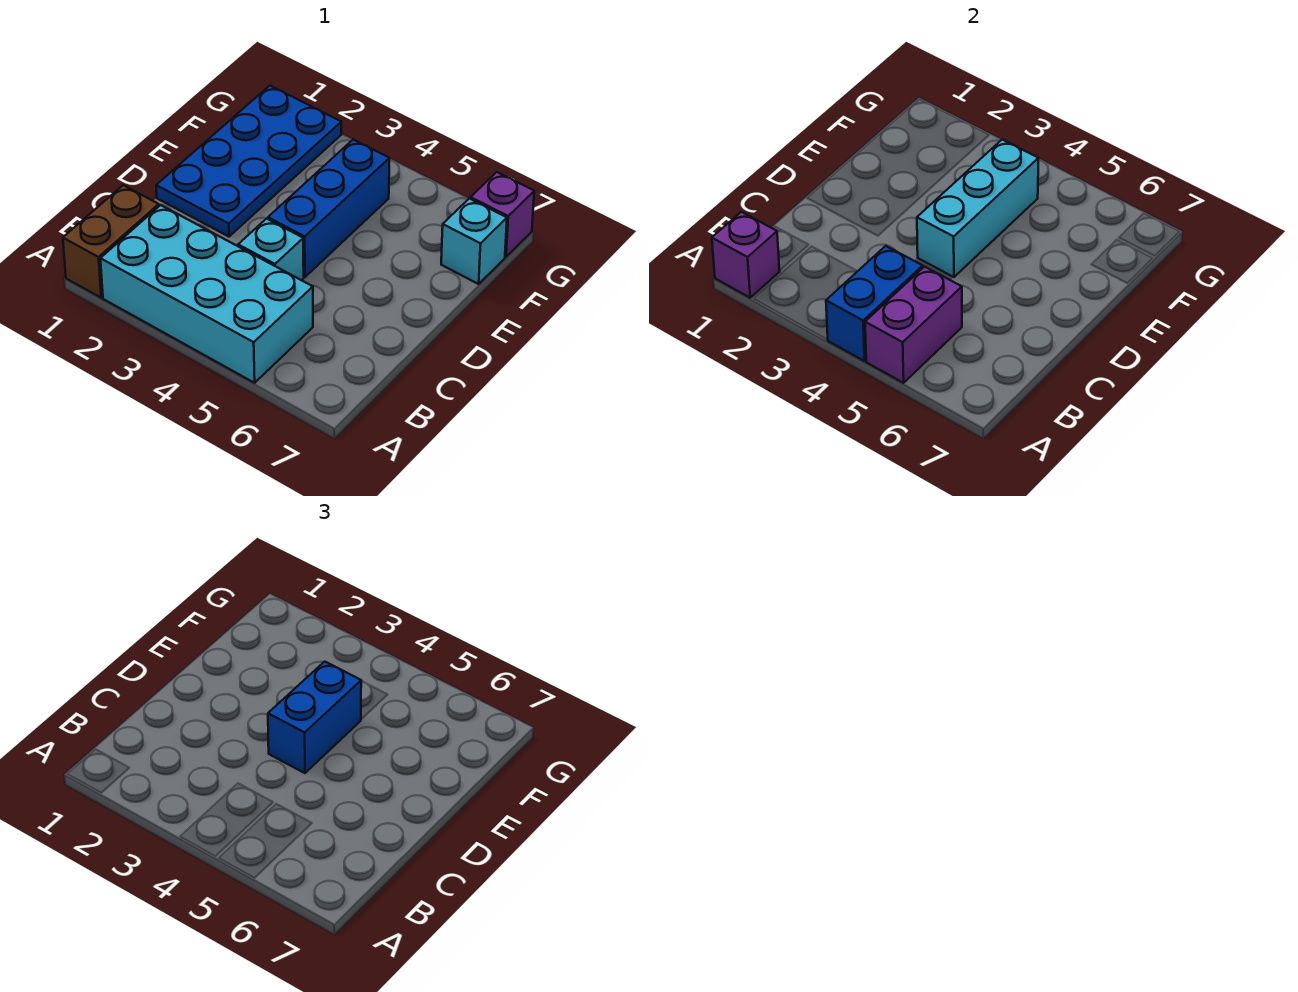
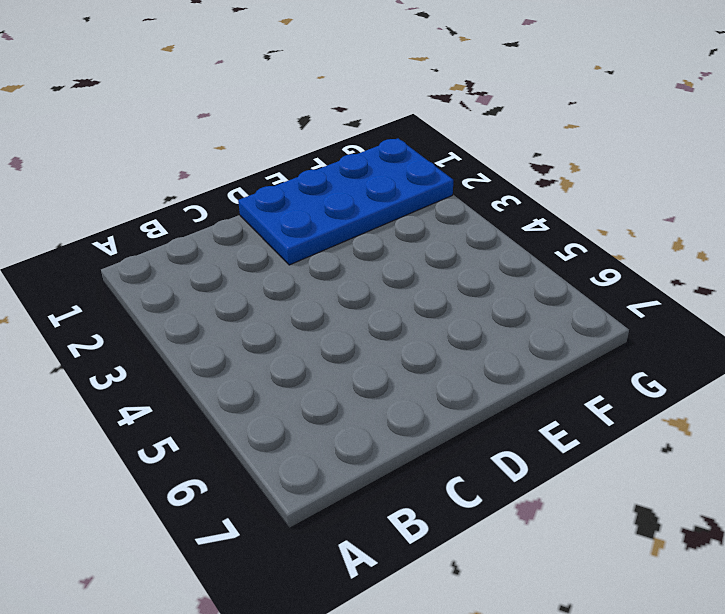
none -> brown brick A1:B1 level 1
none -> cyan brick A2:B5 level 1
none -> cyan brick C4 level 1

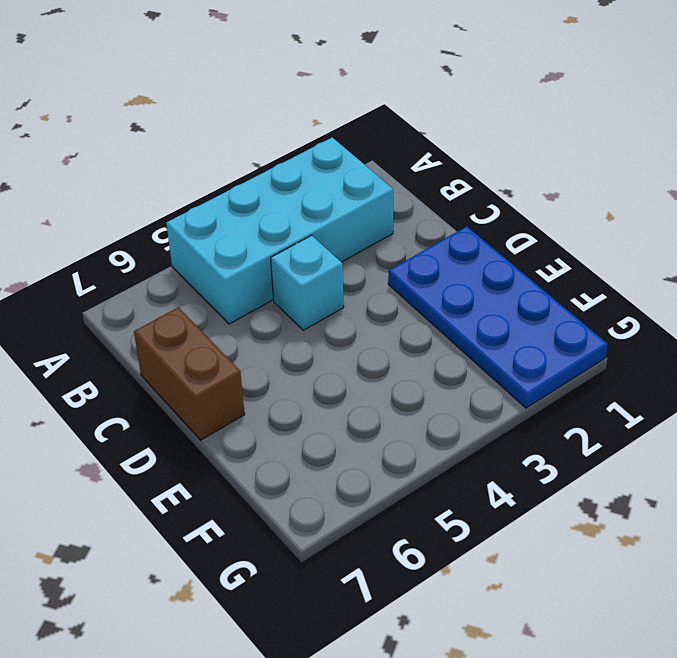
brown brick C7:D7 level 1 -> brown brick A1:B1 level 1
none -> blue brick D4:F4 level 1
none -> cyan brick F7 level 1
none -> purple brick G7 level 1

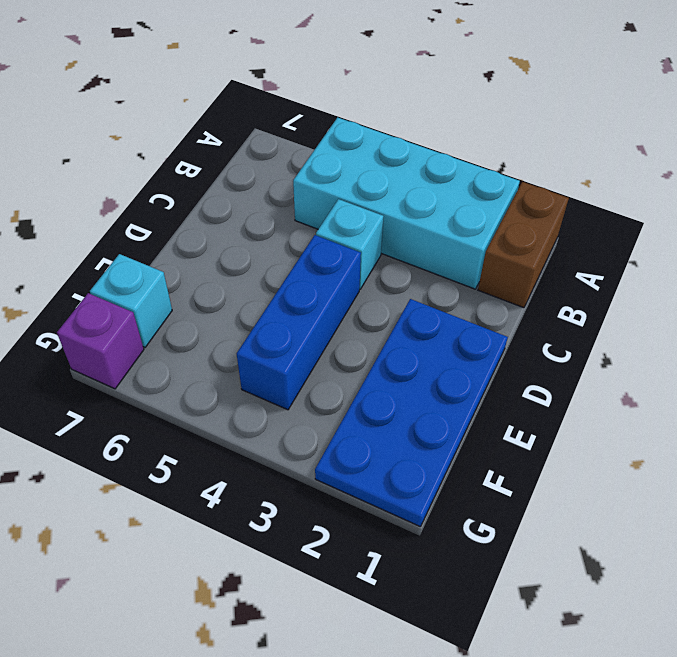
none -> purple brick A1 level 2
none -> blue brick A4:B4 level 2
none -> purple brick A5:B5 level 2

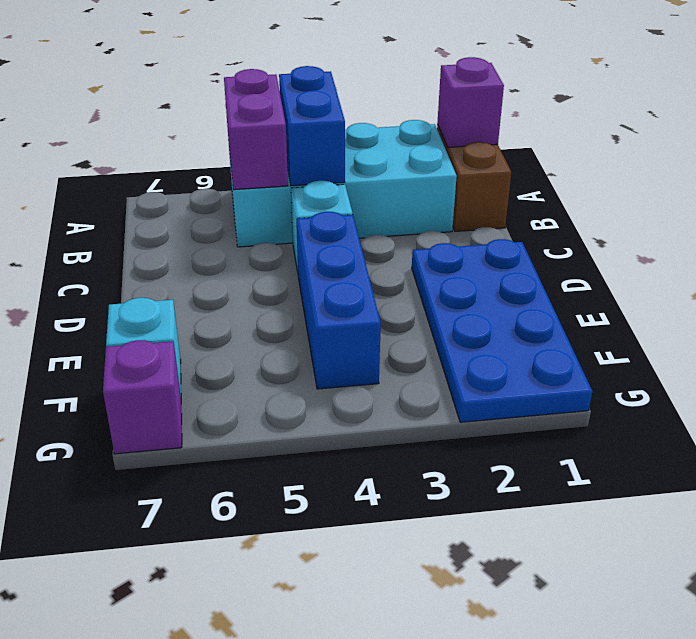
none -> cyan brick D4:F4 level 2
none -> blue brick D4:E4 level 3

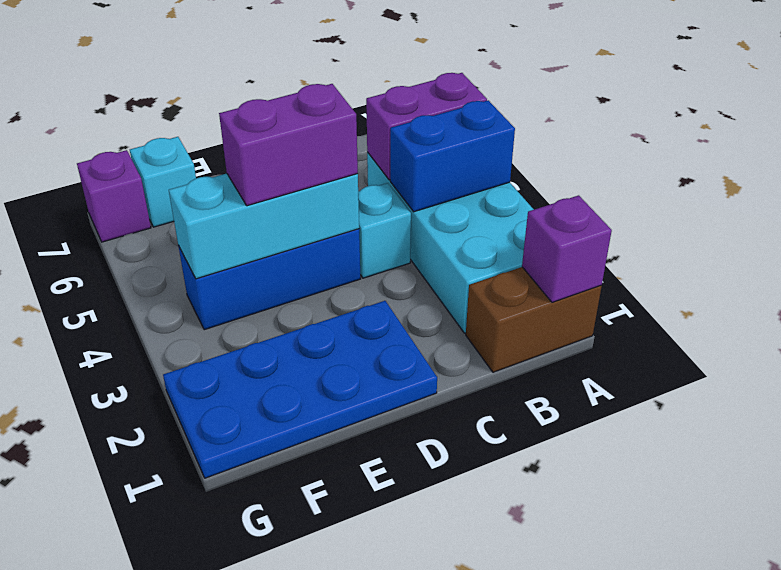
purple brick D4:E4 level 3 -> blue brick D4:E4 level 3

